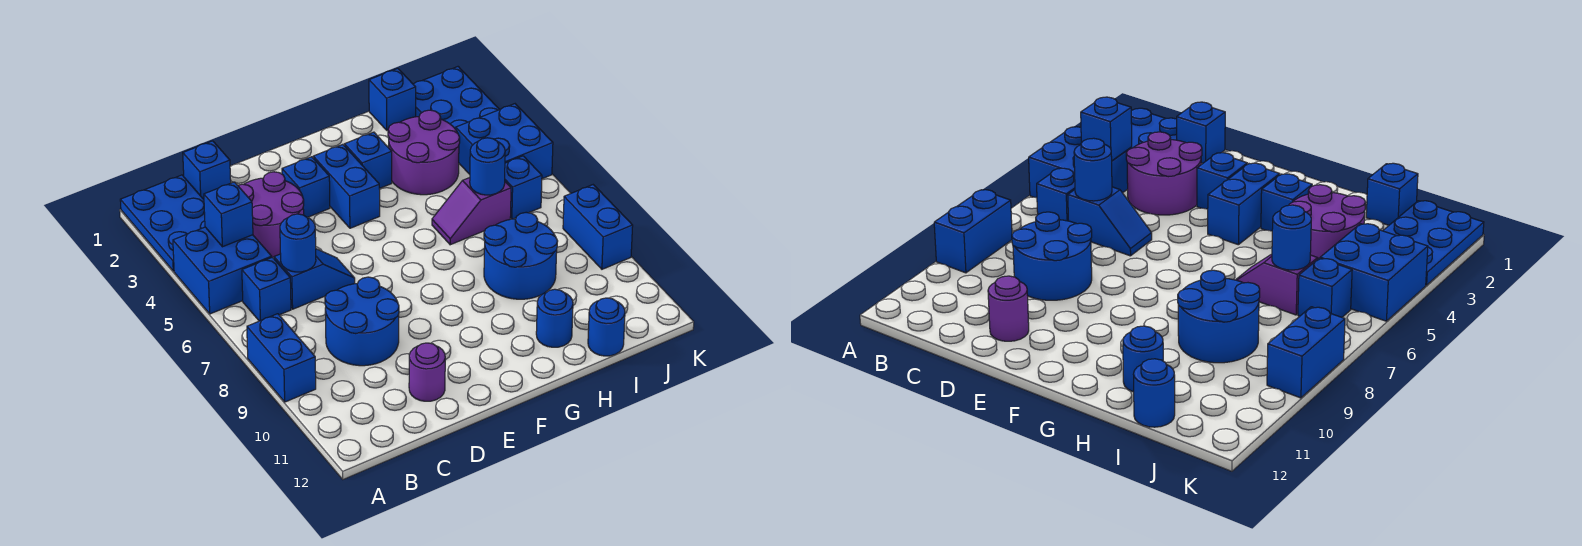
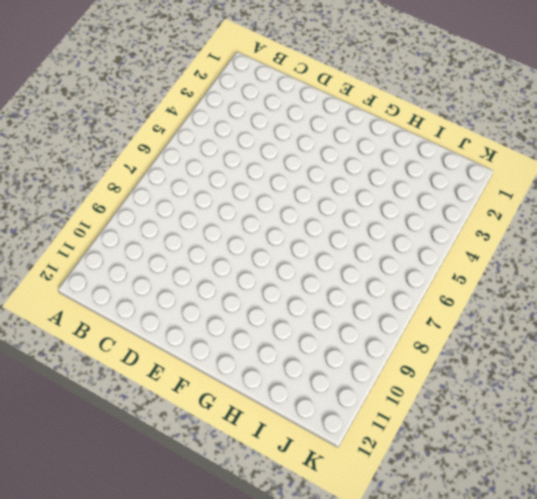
none -> blue plate A1:B3 level 1
none -> blue brick A4:B5 level 1
none -> blue brick A8:A9 level 1

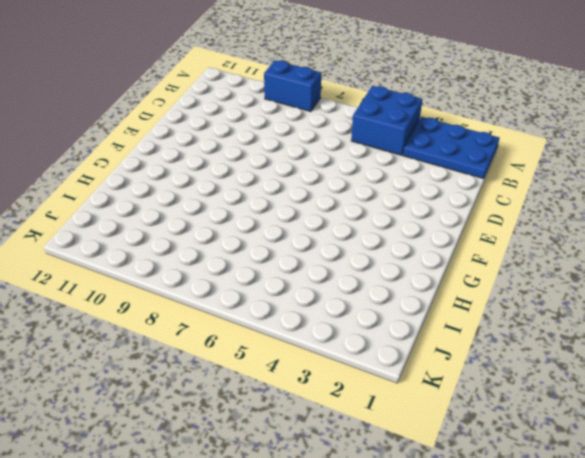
none -> blue brick B6 level 1
none -> blue brick C1 level 1
none -> purple round brick C3:D4 level 1

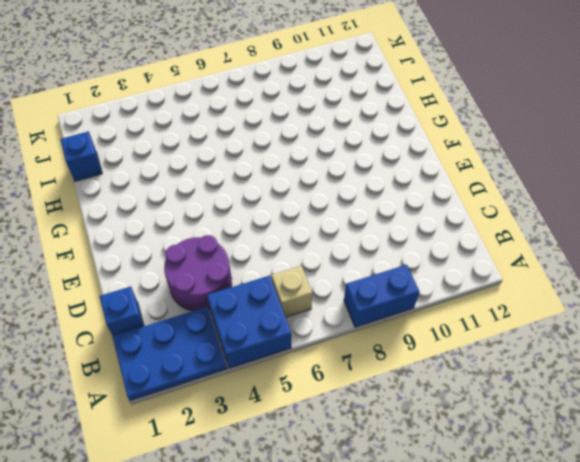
tan brick B6 level 1 -> blue brick B6 level 1
none -> blue slope C6:D6 level 1 top C
none -> blue round brick C8:D9 level 1
none -> purple round brick D11 level 1

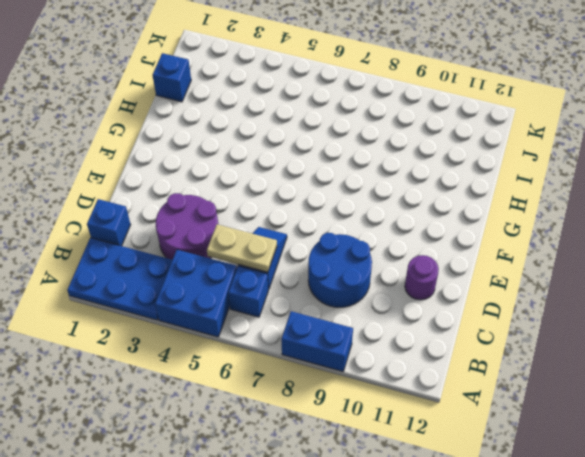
tan plate C5:C6 level 2 -> blue round brick C6 level 2
none -> blue brick E3 level 1
none -> blue brick F3:F4 level 1
none -> blue brick G3 level 1

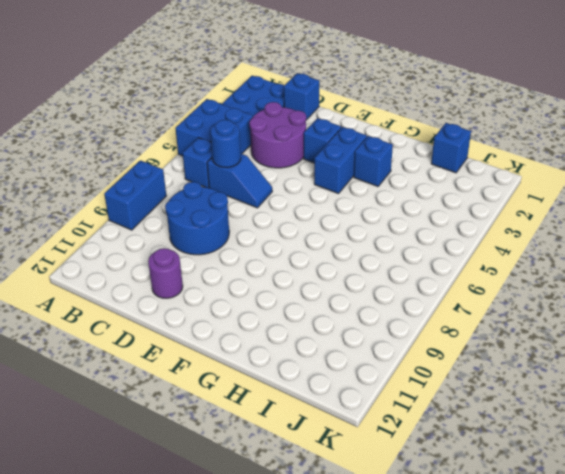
none -> purple round brick H3:I4 level 1
none -> purple slope H6:I6 level 1 top I
none -> blue round brick H8:I9 level 1

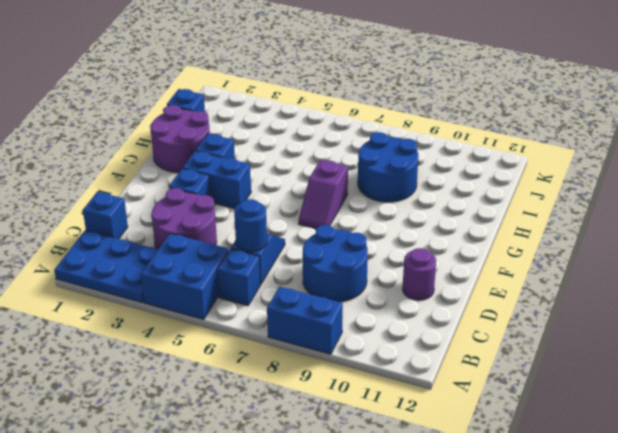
purple slope F7:G7 level 1 top G -> purple slope H6:I6 level 1 top I
purple round brick G1:H2 level 1 -> purple round brick H3:I4 level 1
none -> blue round brick H11 level 1
none -> blue round brick I12 level 1
none -> blue plate J1:K3 level 1

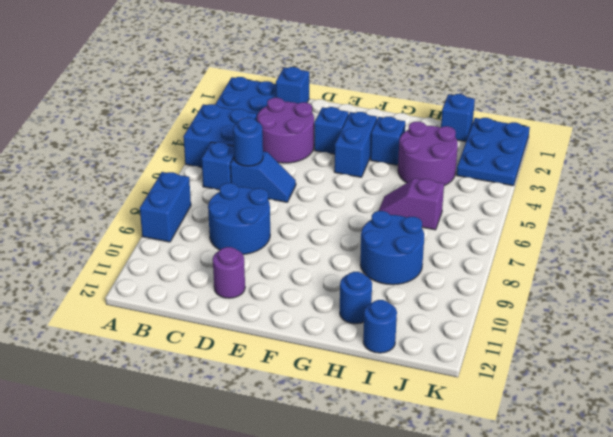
none -> blue brick J4:K5 level 1
none -> blue brick J6 level 1
none -> blue brick K8:K9 level 1

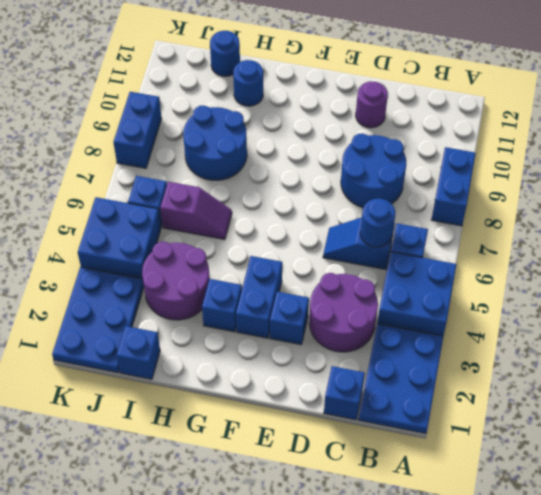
none -> blue brick B4 level 2
none -> blue round brick I6 level 2

